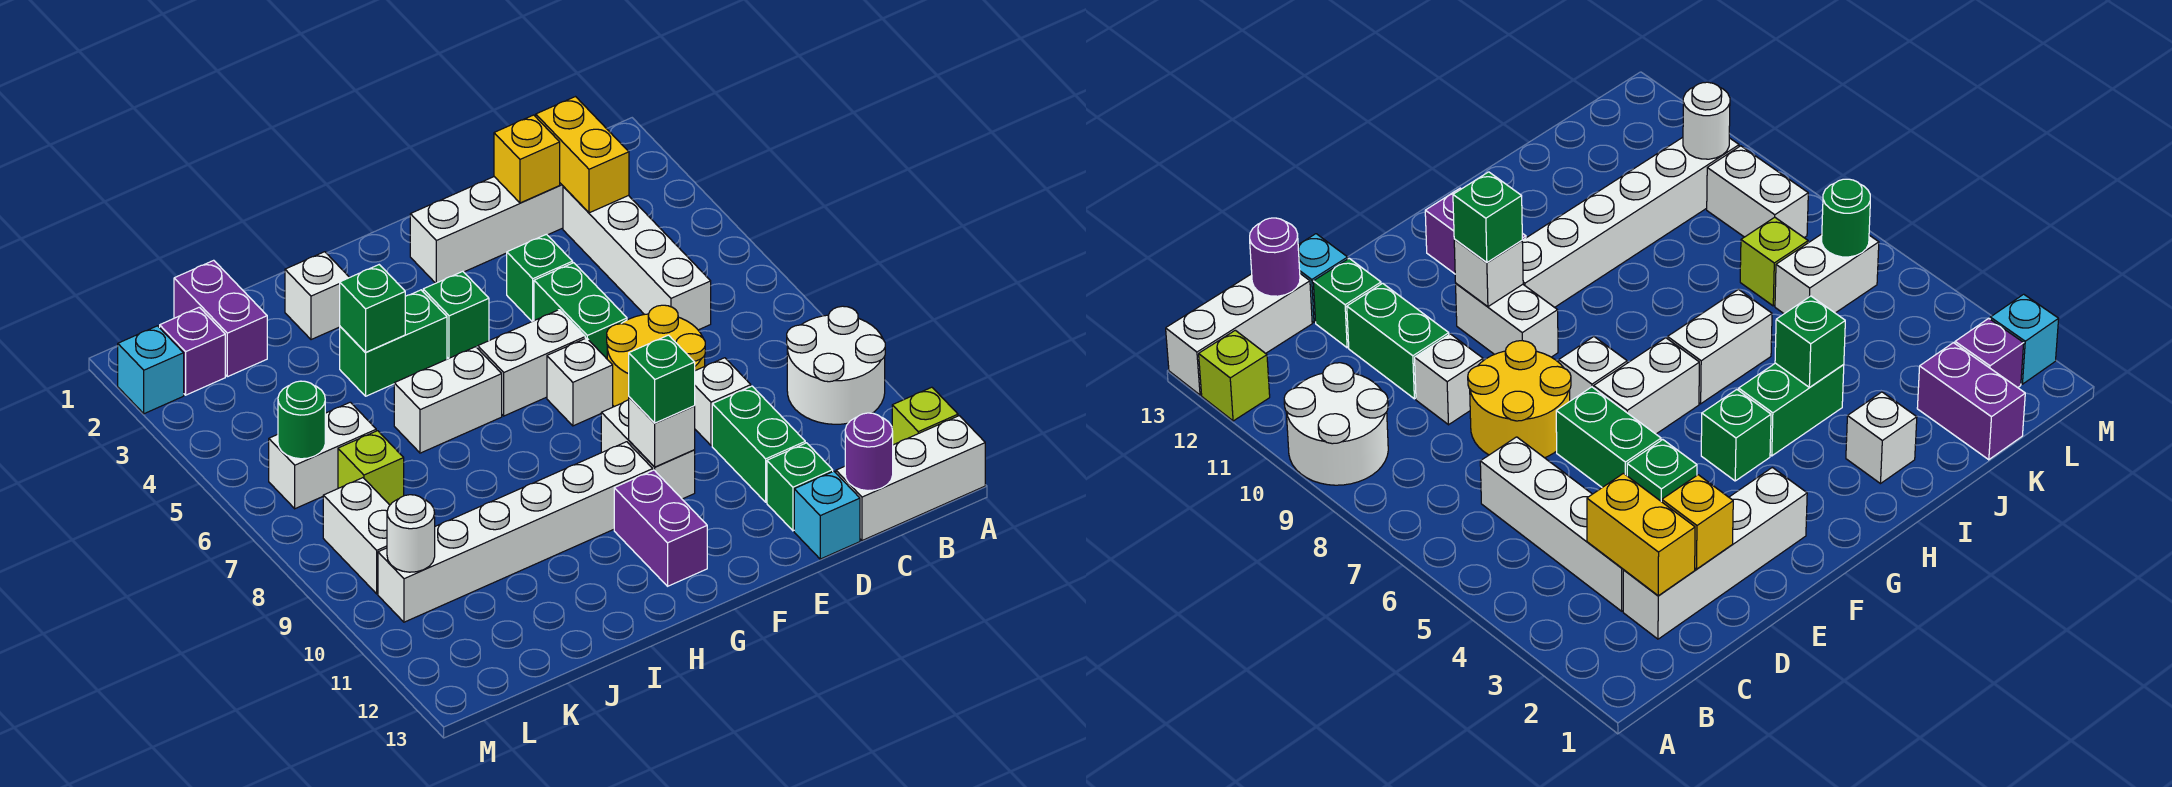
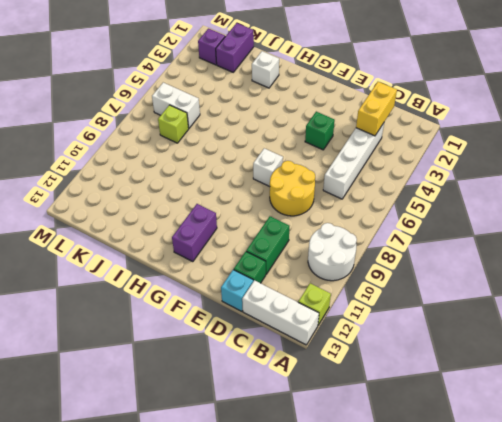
none -> white brick C2:F2 level 1
none -> white brick D9 level 1
none -> green brick E5:E6 level 1
none -> white brick F6:G6 level 1

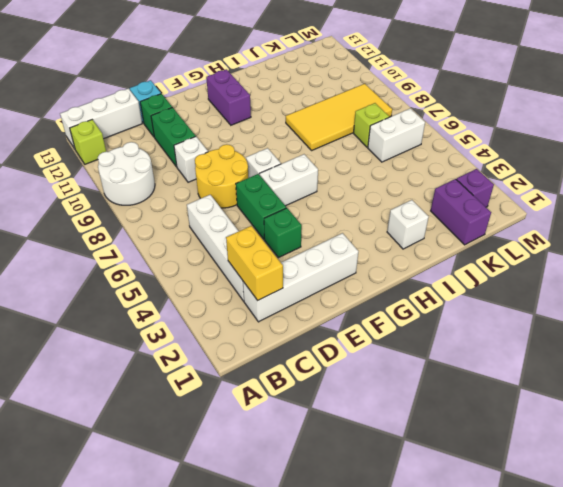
yellow tile I8:L9 level 1 -> white brick L8:L9 level 1
none -> white brick F9:F10 level 1
none -> green brick G4 level 1
none -> white brick G10:L10 level 1
none -> green brick H4:I4 level 1

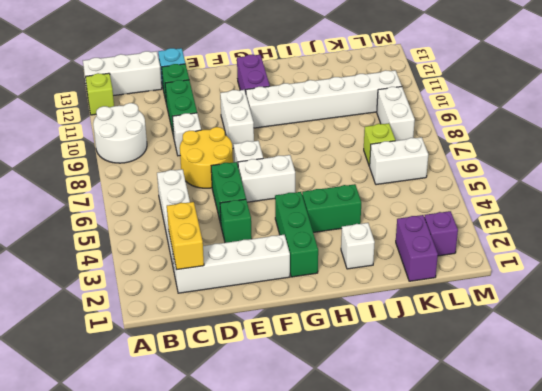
green brick G2:G4 level 1 -> green brick G4 level 1
none -> white brick H6:I6 level 1
none -> cyan brick M2 level 1
none -> purple round brick C13 level 2
none -> yellow brick D2 level 2

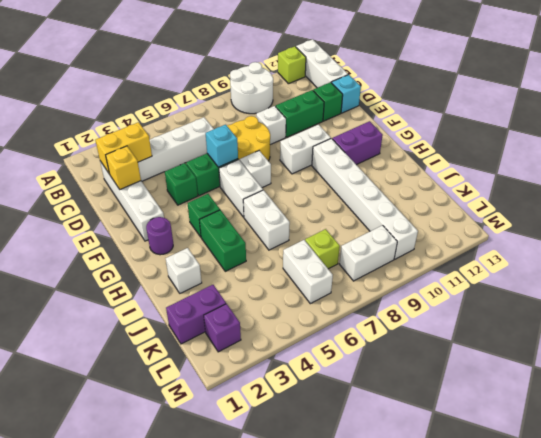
cyan brick E6 level 2 -> cyan brick M2 level 1
purple round brick G2 level 1 -> purple round brick C13 level 2
none -> white brick F10 level 2
none -> green brick I4 level 2
none -> green round brick L6 level 2
none -> white round brick L10 level 2

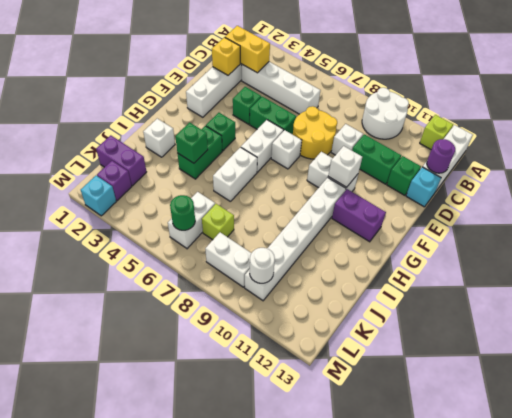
none -> green brick F10 level 3

